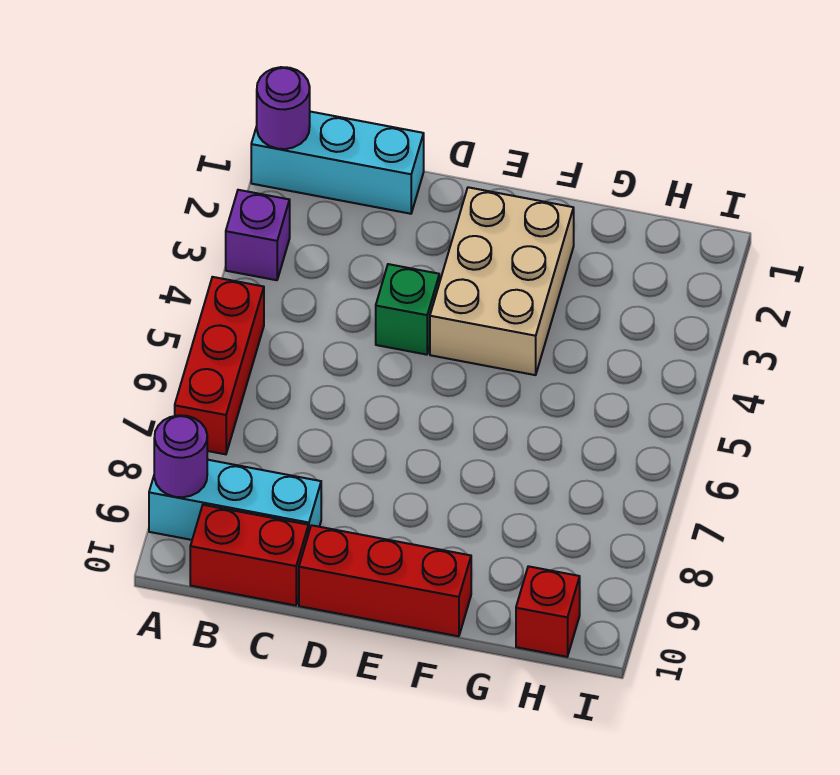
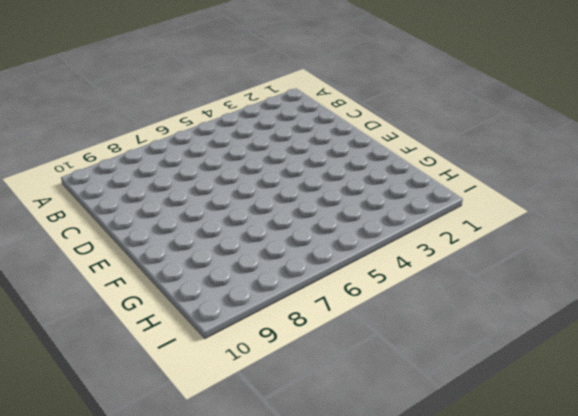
none -> cyan brick A1:C1 level 1
none -> purple brick A3 level 1

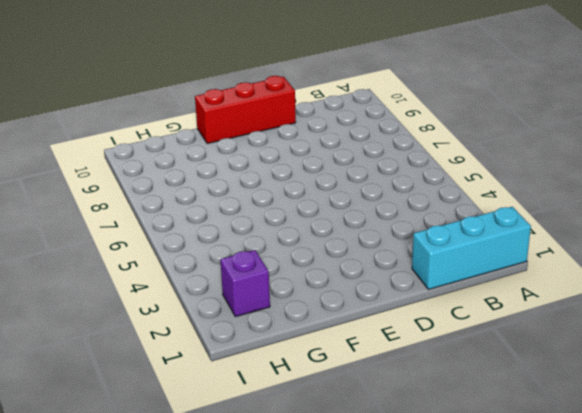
purple brick H2 level 1 -> purple brick A3 level 1
none -> red brick A5:A7 level 1
none -> cyan brick A9:C9 level 1

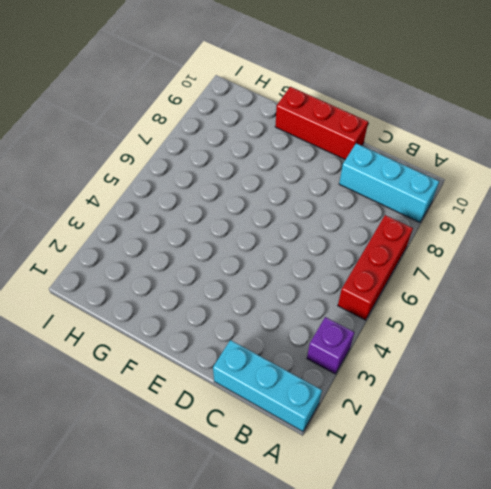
none -> red brick B10:C10 level 1
none -> green brick D4 level 1

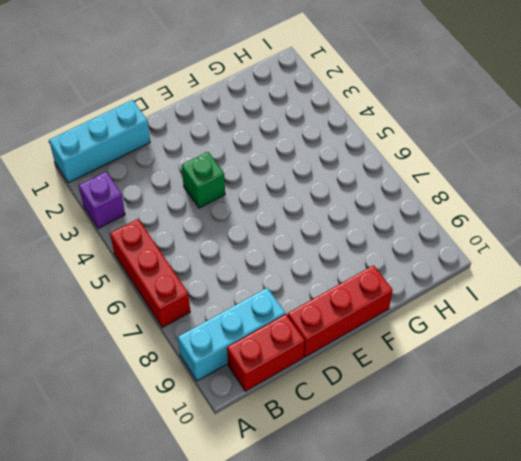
none -> tan brick E2:F4 level 1
none -> red brick H10 level 1

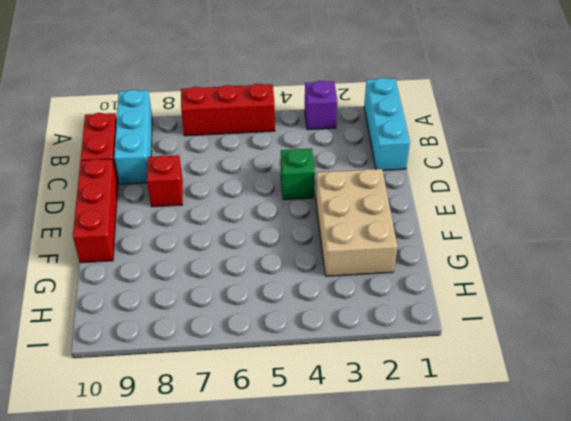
red brick D8 level 1 -> red brick H10 level 1
tan brick E2:G3 level 1 -> tan brick E2:F4 level 1
none -> purple round brick A1 level 2
none -> purple round brick A9 level 2

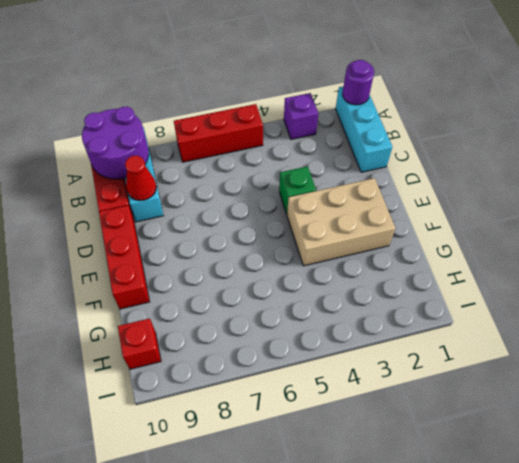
purple round brick A9:B10 level 2 -> purple round brick A9 level 2
red cone C9 level 2 -> none

